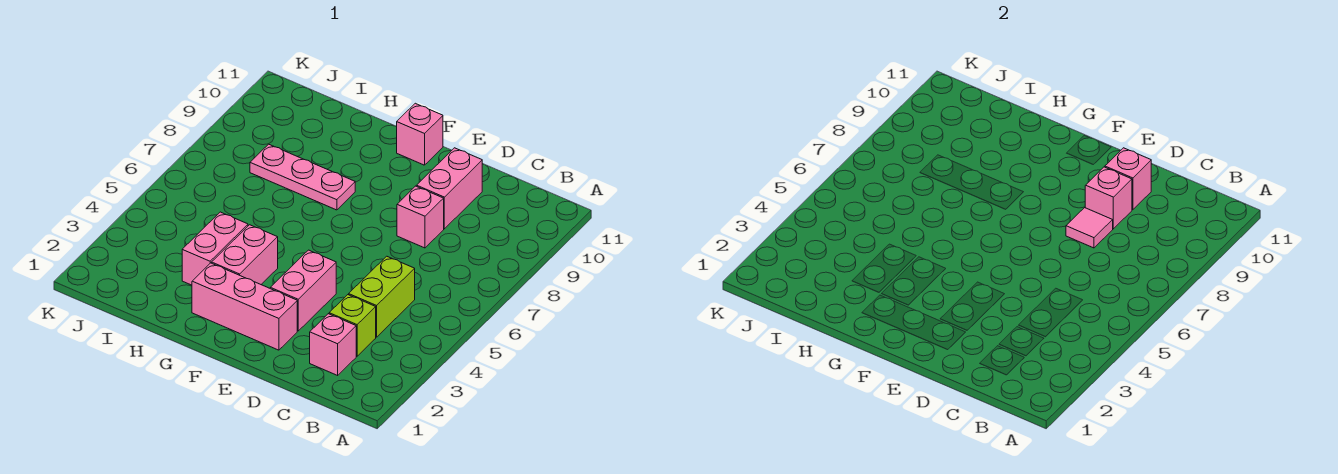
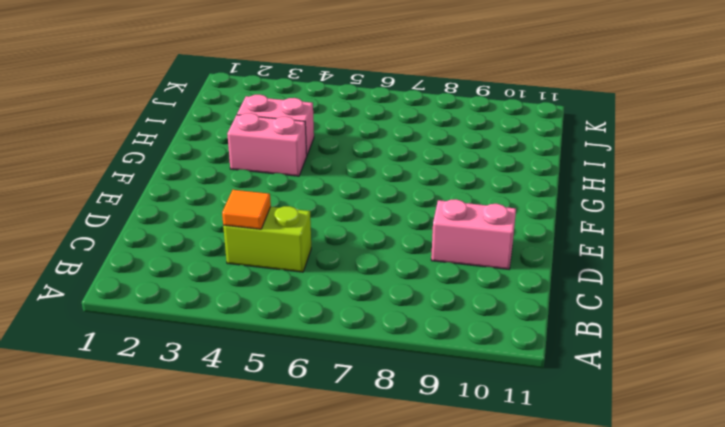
orange tile C4 level 2 -> none
none -> pink brick C2 level 1
none -> lime brick C3 level 1
none -> pink brick D8 level 1

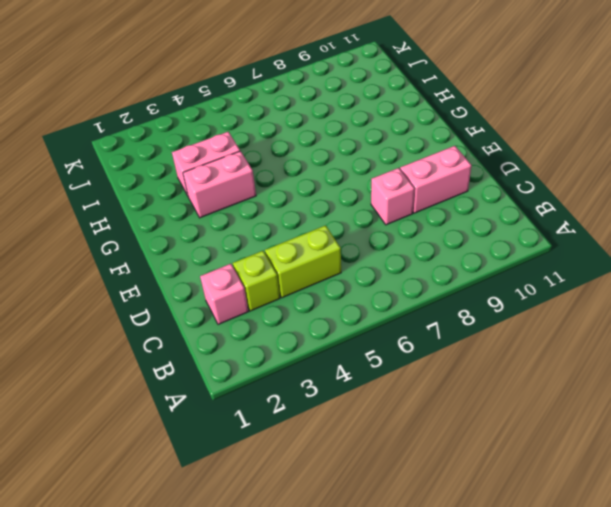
none -> pink brick E2:G2 level 1
none -> pink brick E3:E4 level 1
none -> pink brick F11 level 1

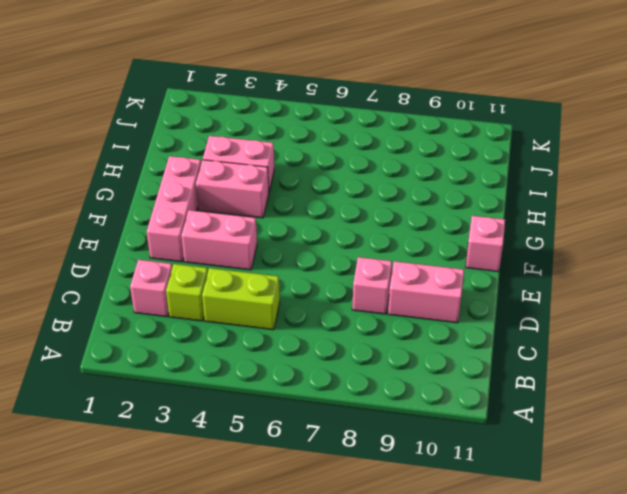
none -> pink plate G8:I8 level 1
none -> pink tile D8 level 2
none -> pink brick D9 level 2

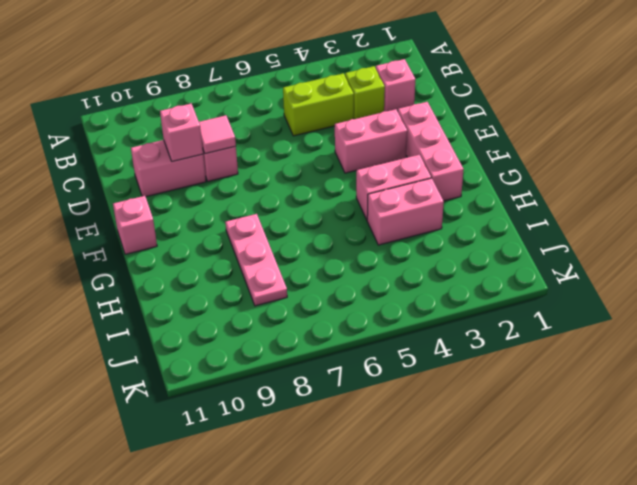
none -> pink brick D10 level 2

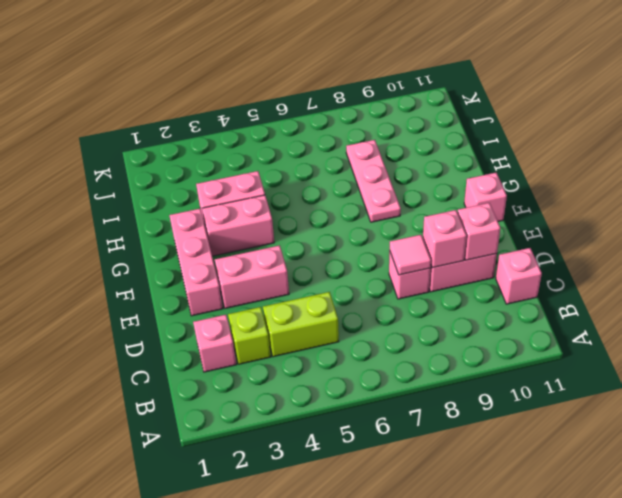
pink brick C11 level 1 -> none

